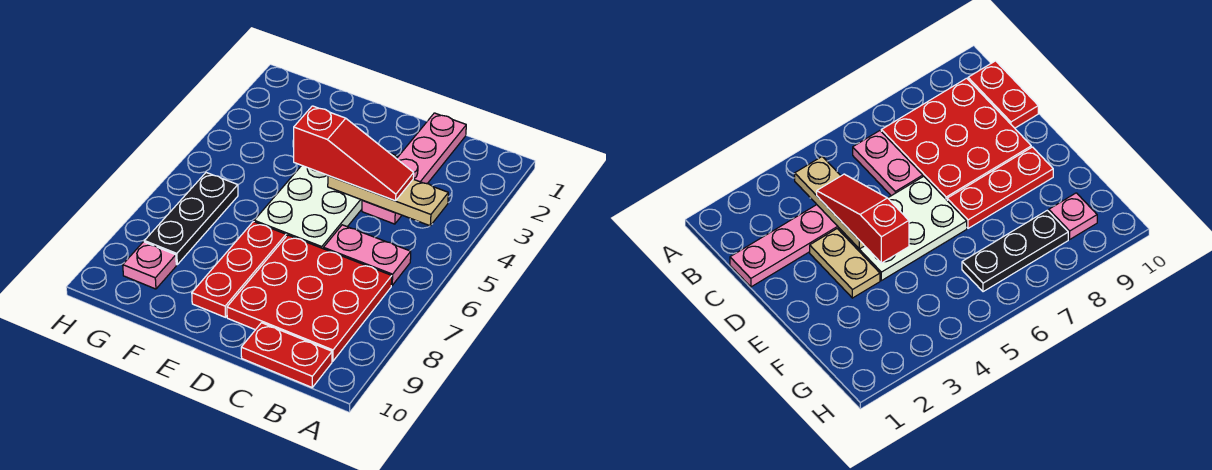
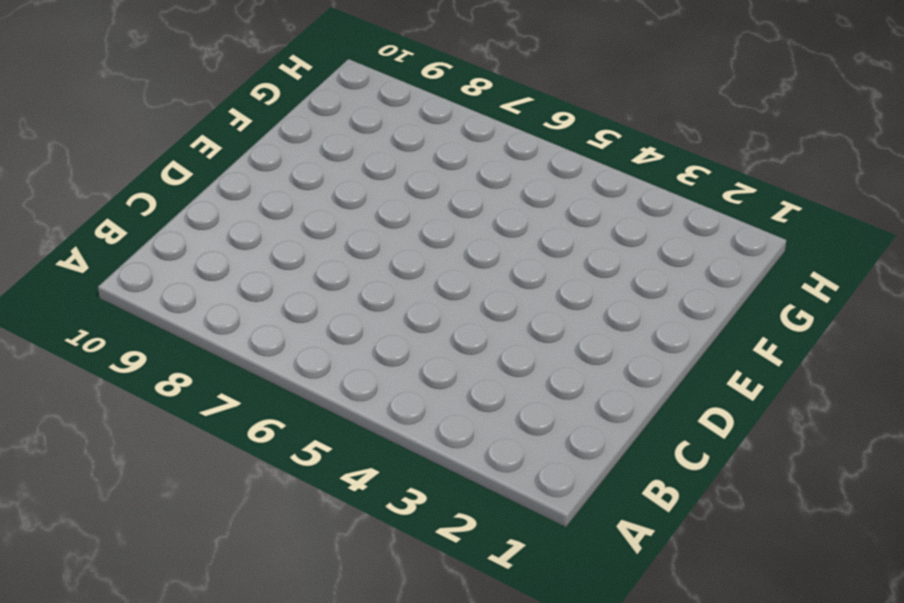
none -> pink plate B6:C6 level 1
none -> red plate B7:D9 level 1

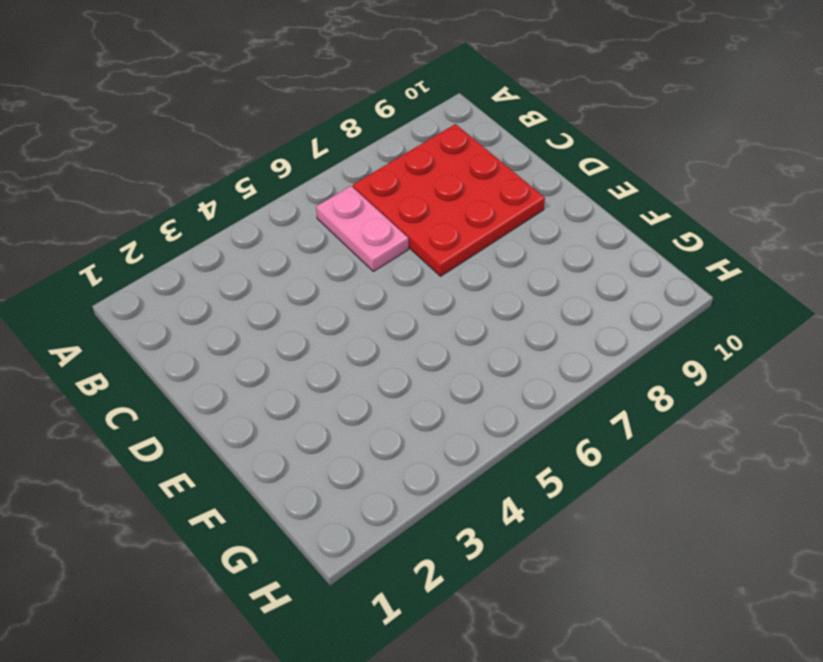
none -> red plate B10:C10 level 1
none -> pink plate C1:C4 level 1

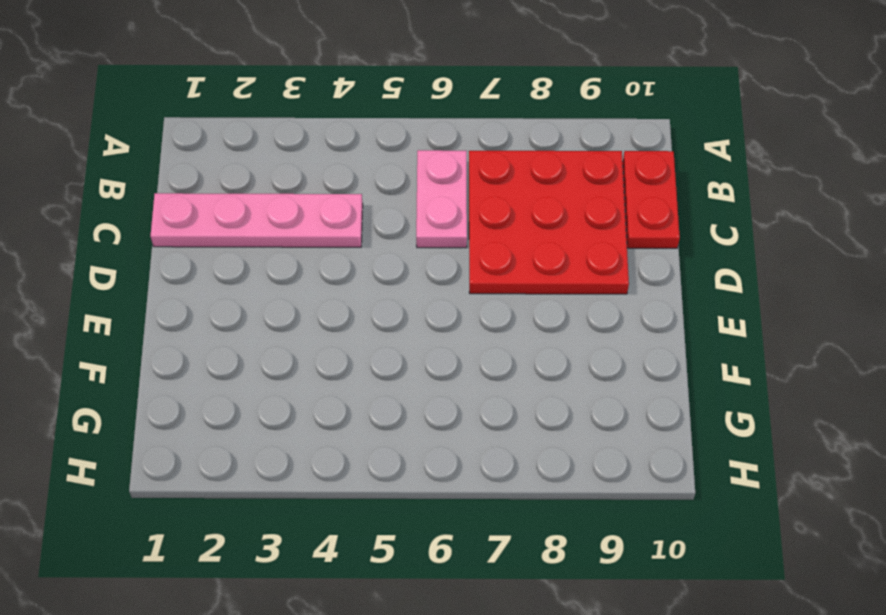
none -> tan plate D3:E3 level 1
none -> white plate D4:E6 level 1

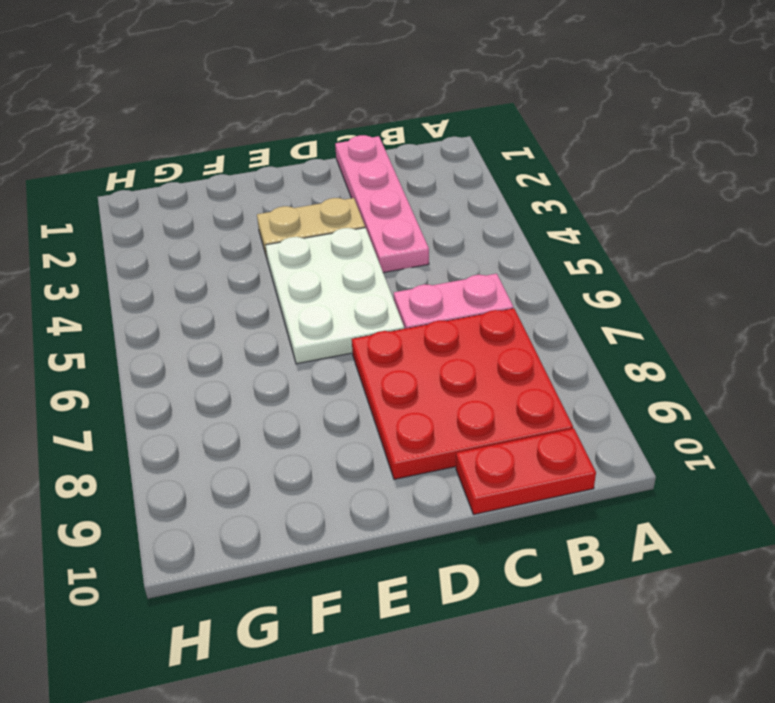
none -> red plate E7:E9 level 1
none -> black plate G6:G8 level 1

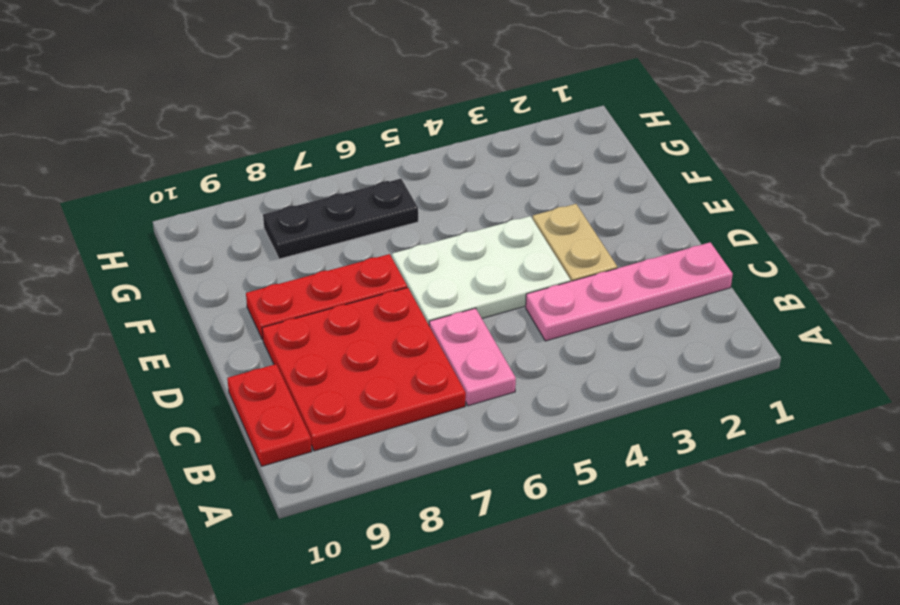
none -> pink plate G9 level 1
none -> tan plate B4:D4 level 2

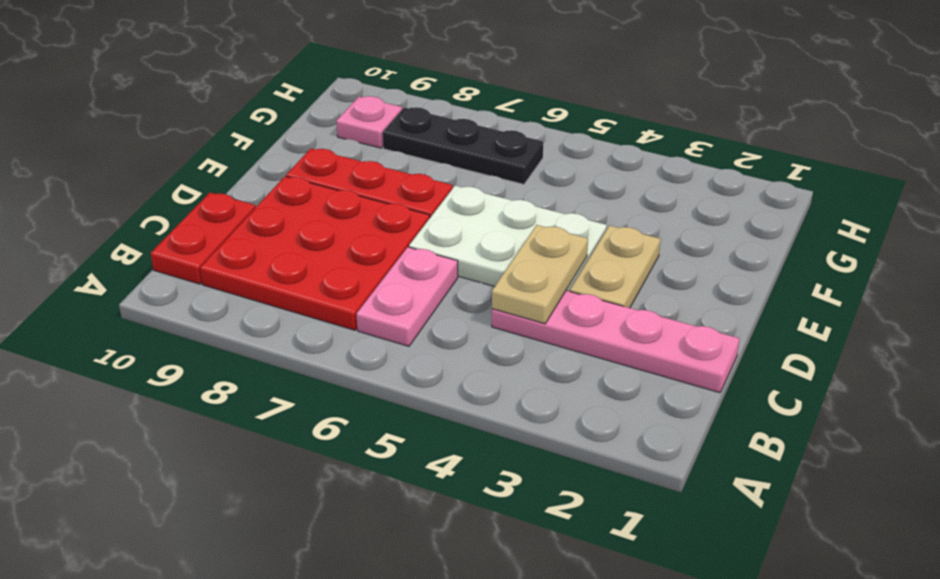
tan plate C4:D4 level 2 -> tan plate B4:D4 level 2
none -> red slope C4:E4 level 3 top E

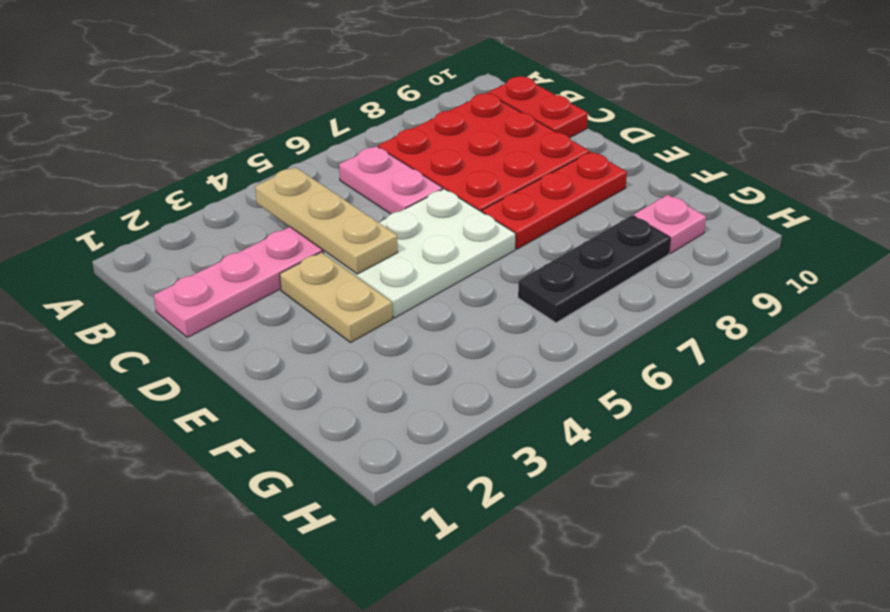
none -> red slope C4:E4 level 3 top E

